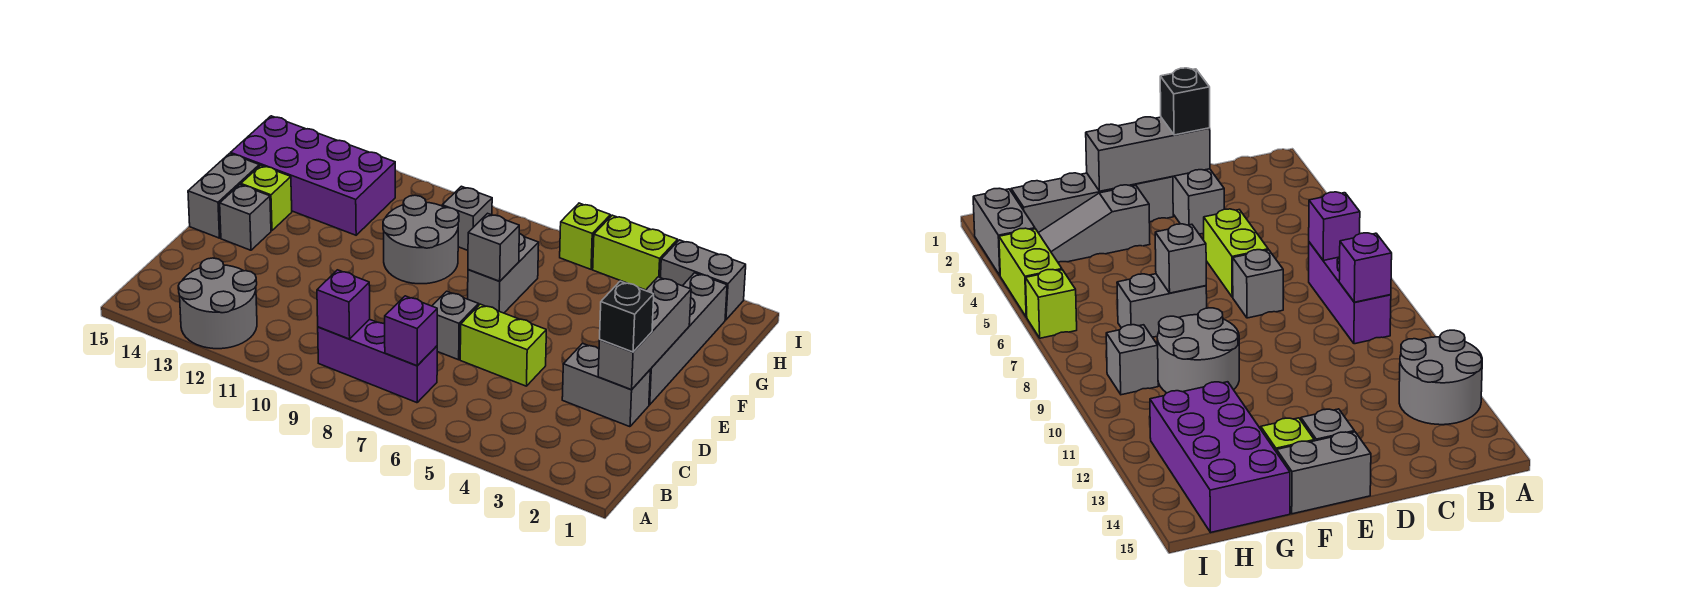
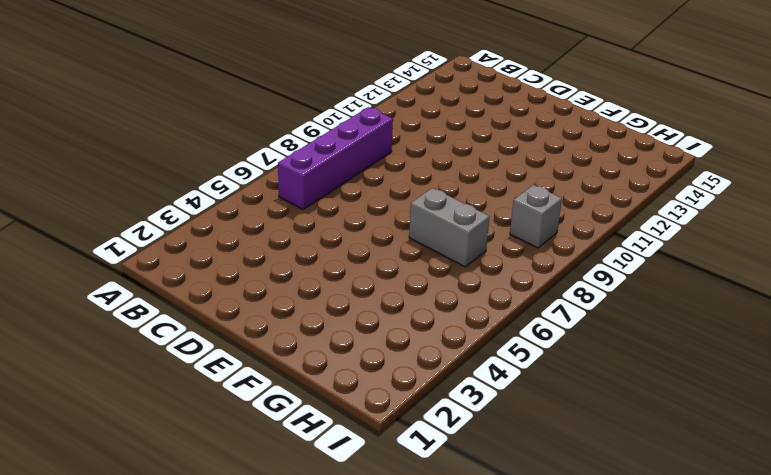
purple brick B6:B9 level 1 -> purple brick B7:B9 level 1
none -> grey round brick A12:B13 level 1
none -> grey brick D2:D3 level 1
none -> lime brick D5:D6 level 1

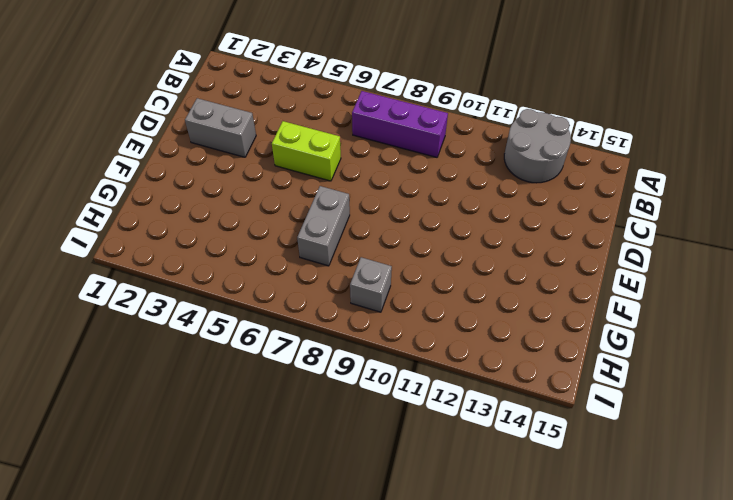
none -> grey brick D7 level 1
none -> grey brick E2:H2 level 1
none -> grey brick E14 level 1

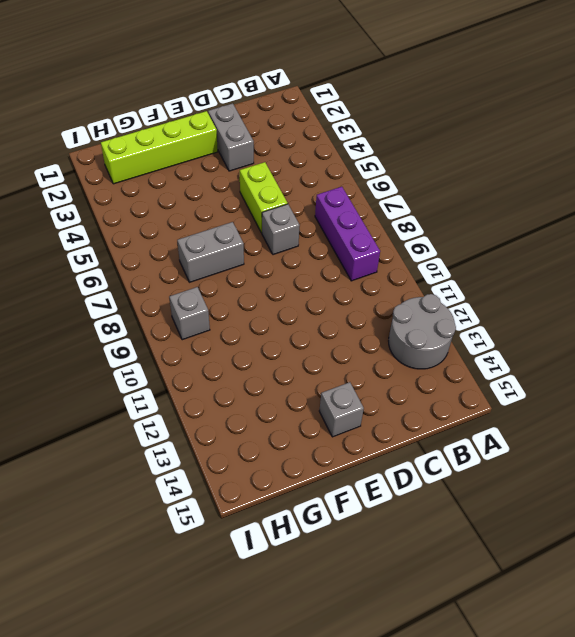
lime brick E2:H2 level 1 -> grey brick E2:H2 level 1
none -> grey brick E15:F15 level 1
none -> grey slope F3:H3 level 1 top F
none -> grey round brick F9:G10 level 1

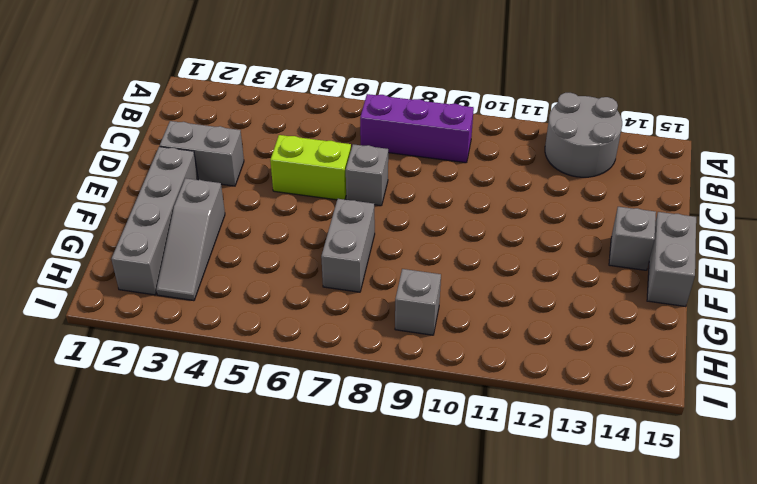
none -> grey round brick F9:G10 level 1
none -> lime brick F14 level 1
none -> purple brick G12:H15 level 1

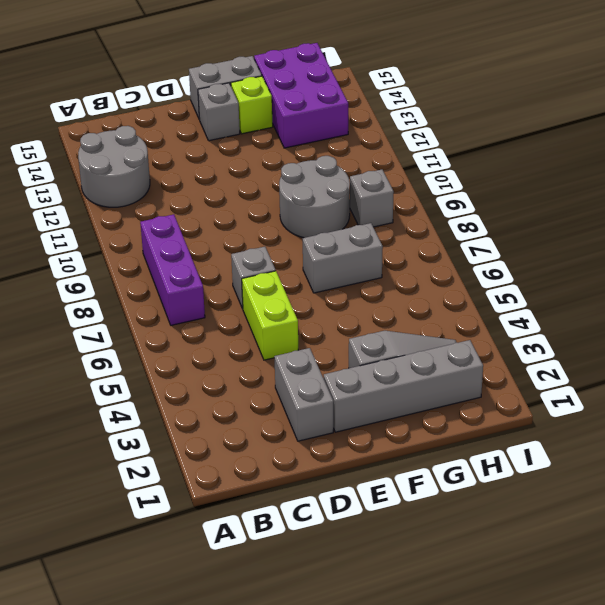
purple brick G13:H15 level 1 -> purple brick G12:H15 level 1
none -> grey brick I2:I3 level 1
none -> lime brick I4:I5 level 1
none -> lime brick I6 level 1

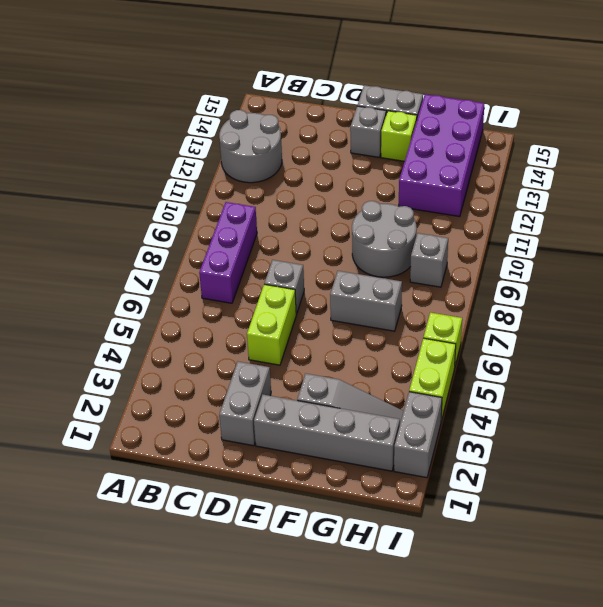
none -> purple brick B7 level 2
none -> purple brick B9 level 2
none -> grey brick D2:F2 level 2

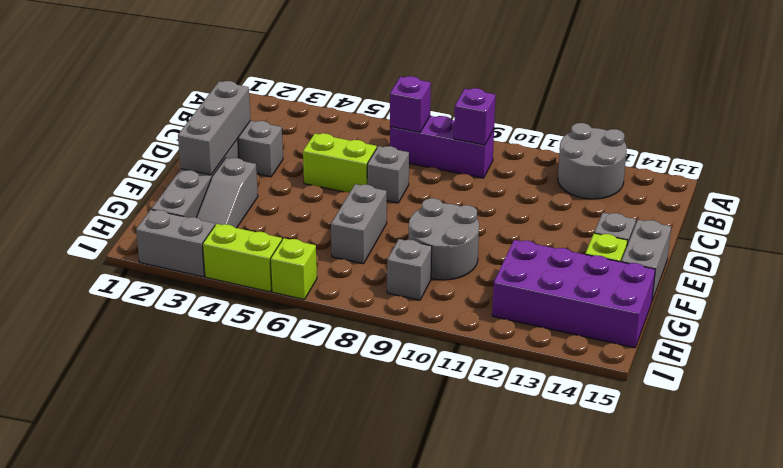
none -> grey brick F7 level 2
none -> black brick D2 level 3

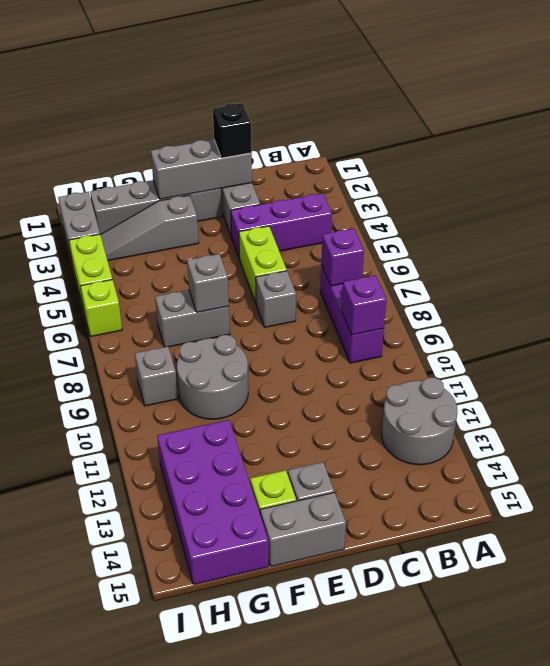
purple brick B4:D4 level 1 -> none

